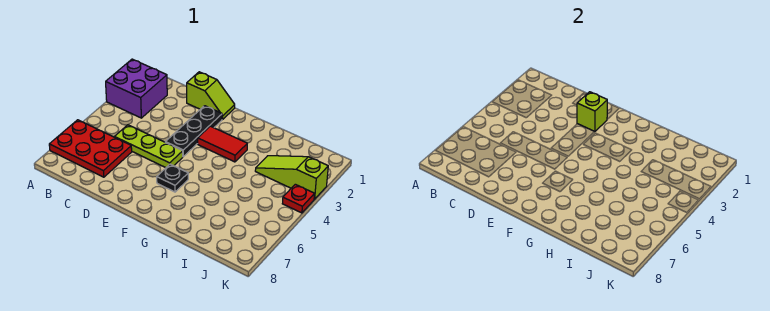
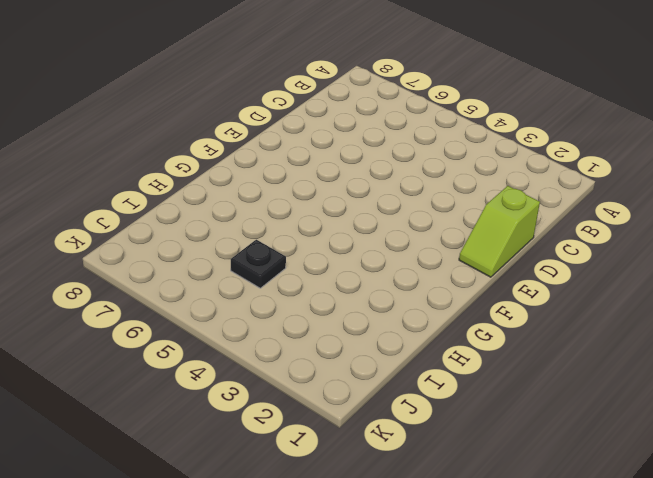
black plate I5 level 1 -> black plate F6 level 1
none -> purple brick A2:B3 level 1
none -> red plate A6:C7 level 1

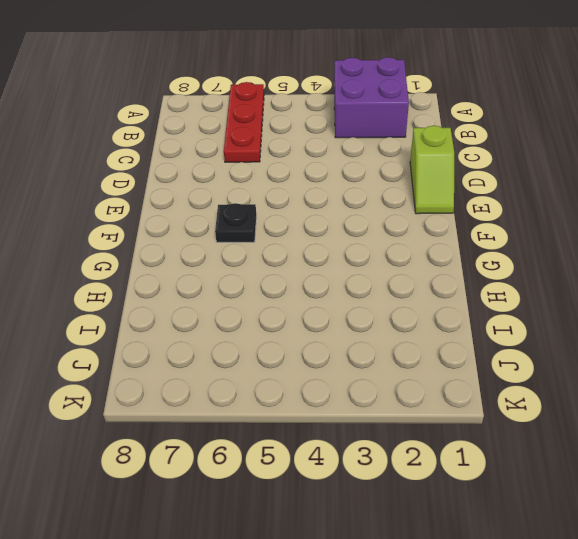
red plate A6:C6 level 1 -> red plate A6:C7 level 1
none -> lime plate C5:E5 level 1
none -> black plate E2:E4 level 1

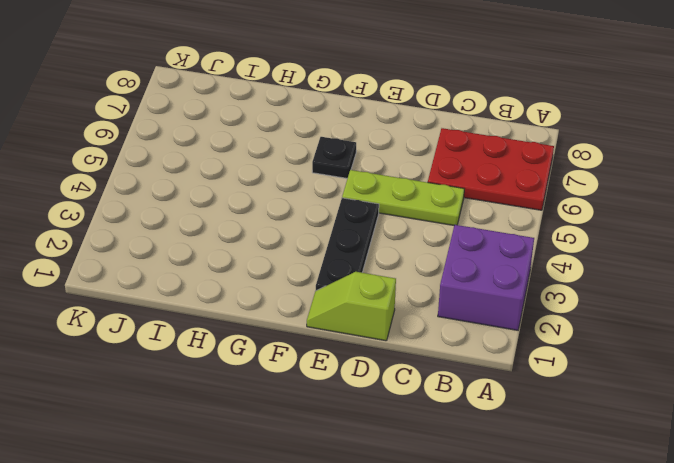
none -> red tile F3:G3 level 1
none -> lime slope I3:K3 level 1 top K

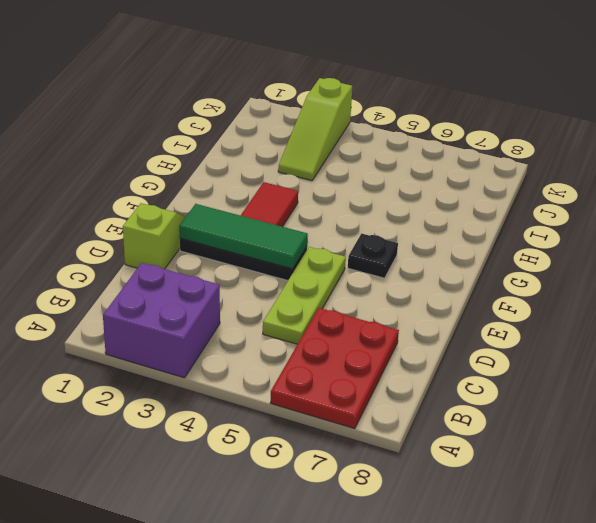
green tile E2:E4 level 2 -> lime brick E2 level 2
none -> red plate K4 level 1

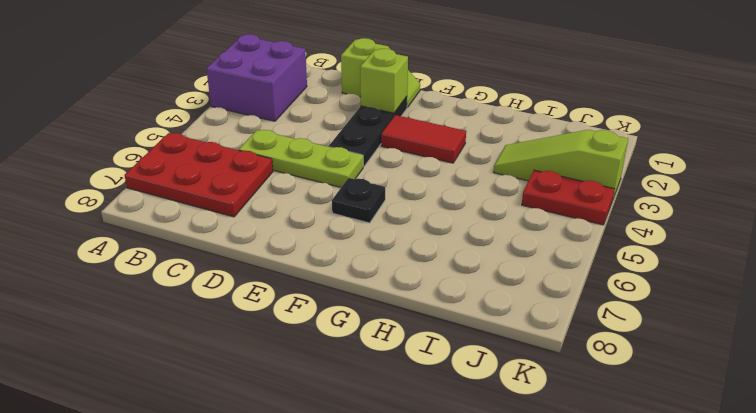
red plate J4:K4 level 1 -> red plate K4 level 1

